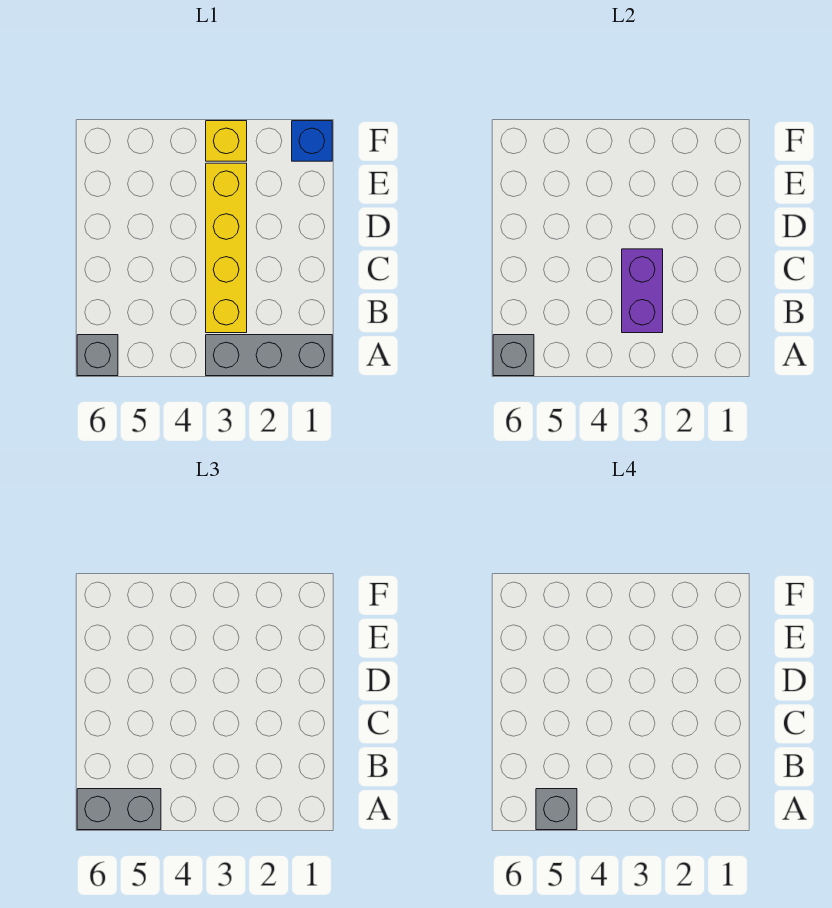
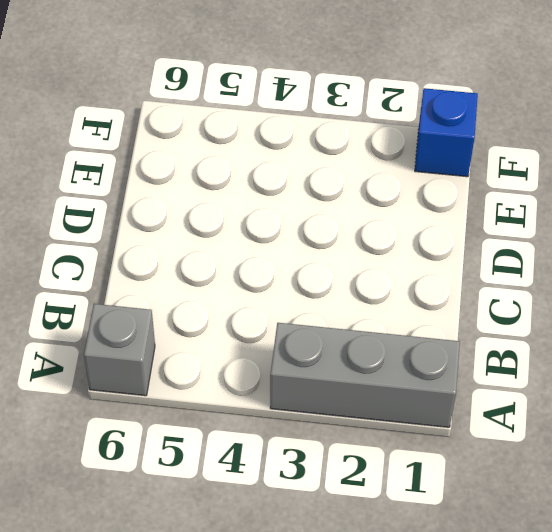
none -> yellow brick B3:E3 level 1
none -> yellow brick F3 level 1

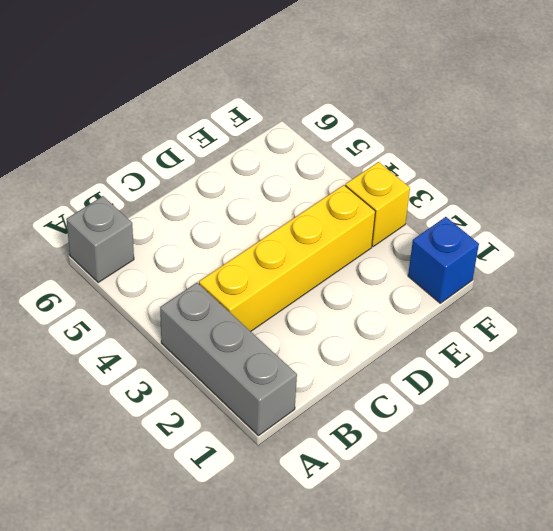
none -> grey brick A6 level 2
none -> purple brick B3:C3 level 2

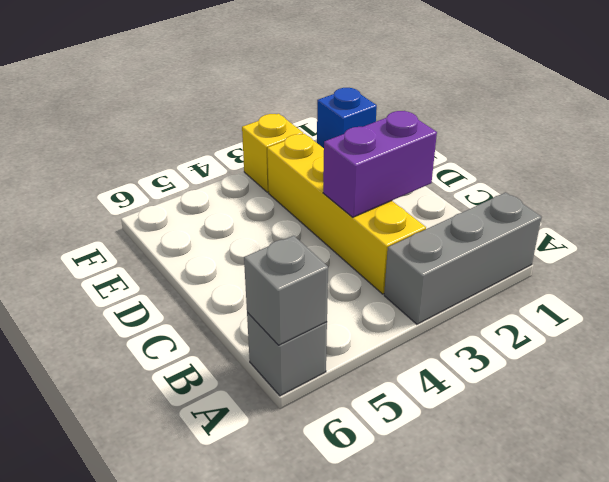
purple brick C2:C3 level 2 -> purple brick B3:C3 level 2
none -> grey brick A5:A6 level 3
none -> grey brick A5 level 4

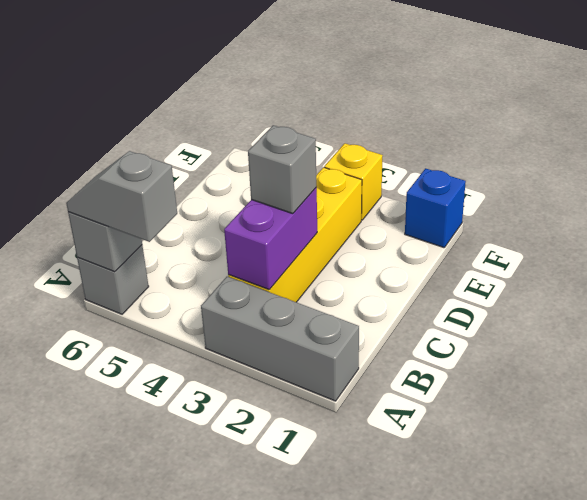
grey slope A5:A6 level 3 top 5 -> grey brick A5:A6 level 3
grey brick C3 level 3 -> grey brick A5 level 4

